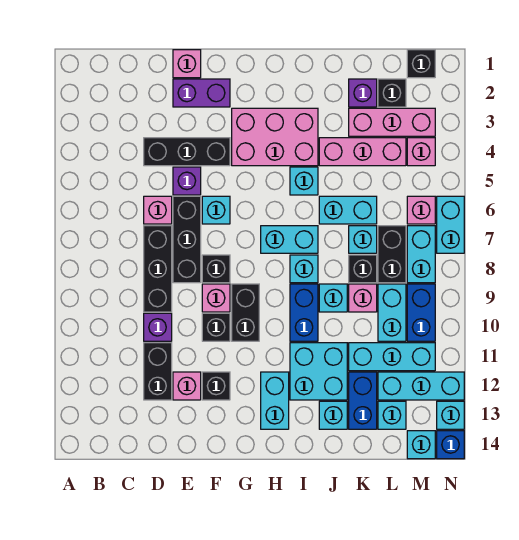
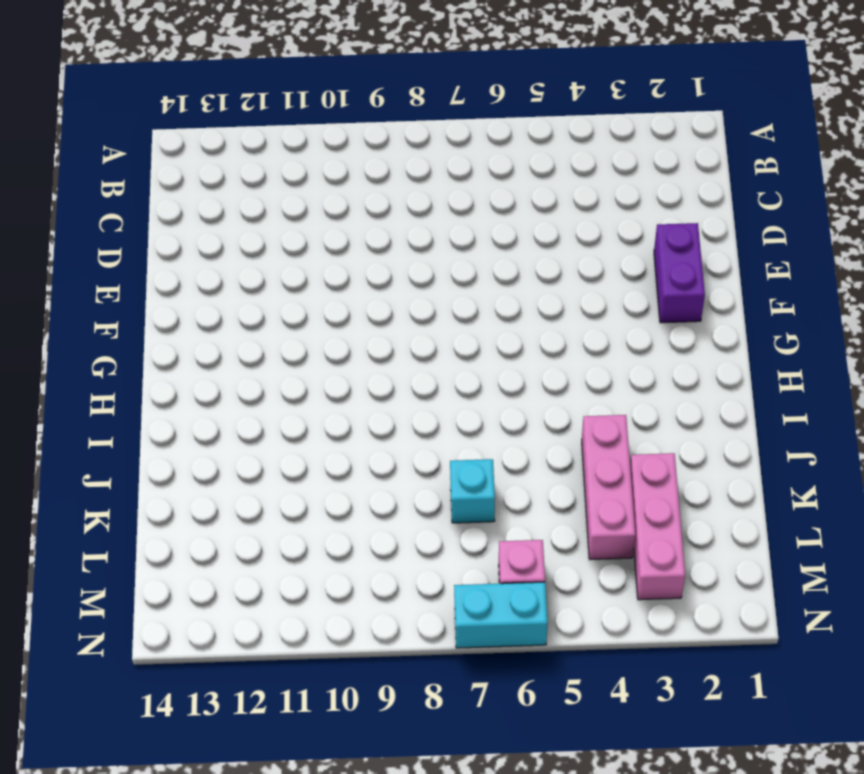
none -> black brick D4:F4 level 1
none -> pink brick D6 level 1
none -> black brick D7:D9 level 1
none -> purple brick D10 level 1

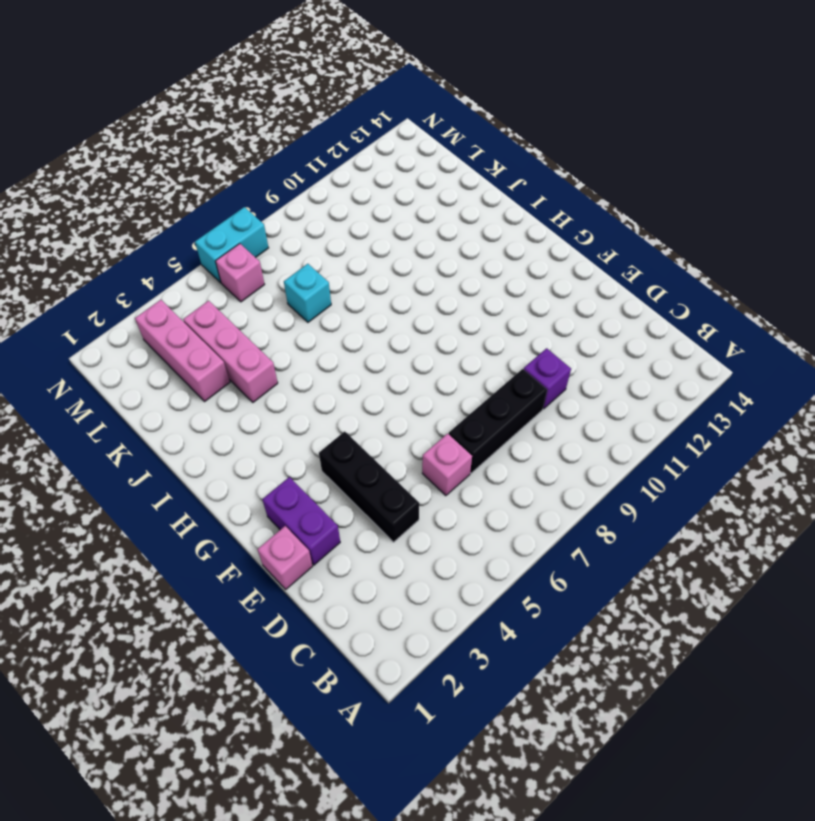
none -> black brick D11:D12 level 1
none -> purple brick E5 level 1
none -> black brick E6:E8 level 1
none -> pink brick E12 level 1

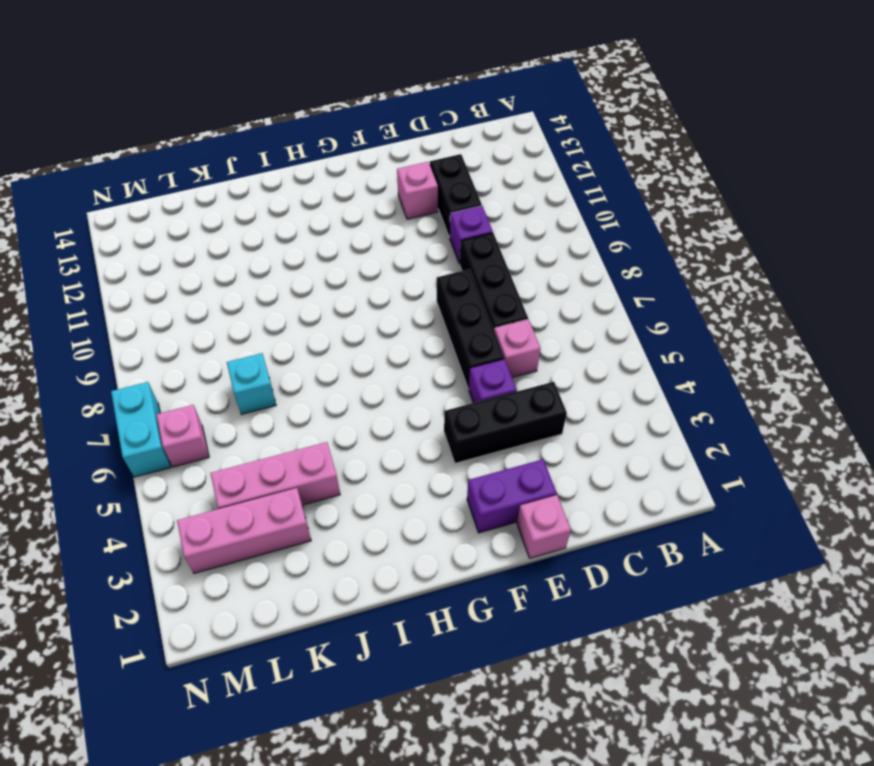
none -> cyan brick F6 level 1
none -> black brick F8 level 1
none -> pink brick F9 level 1
none -> black brick F10 level 1

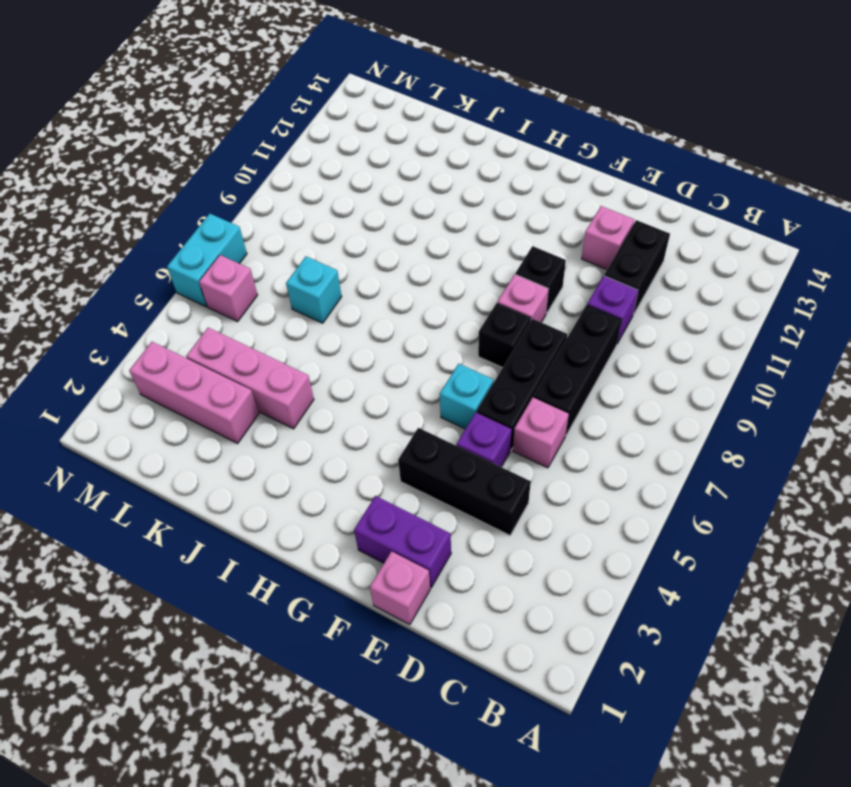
none -> black brick F12 level 1
none -> pink brick G3:I4 level 1
none -> black brick G9:G10 level 1
none -> cyan brick H7:I7 level 1

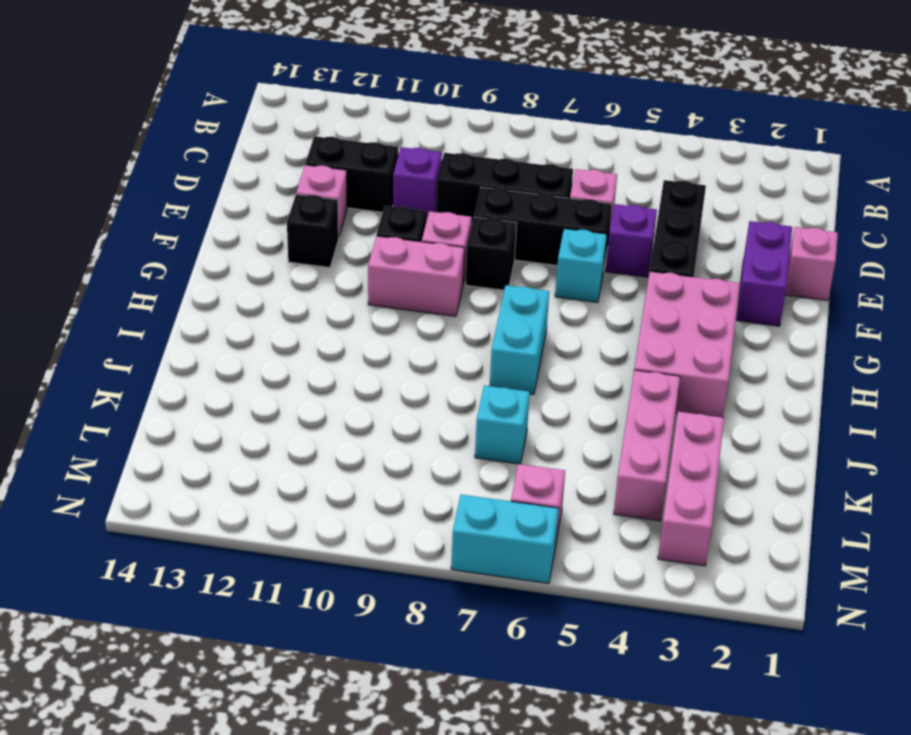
pink brick G9:G10 level 1 -> black brick G9:G10 level 1
none -> cyan brick H12:H13 level 1
none -> cyan brick I5 level 1
none -> cyan brick I8 level 1
none -> blue brick I9:I10 level 1

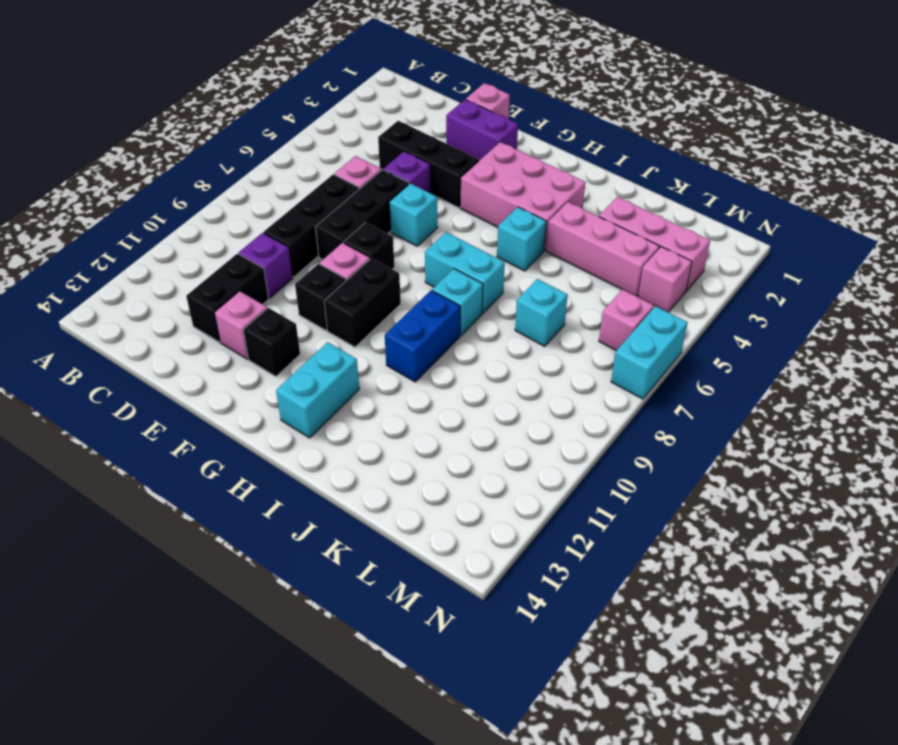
none -> cyan brick I11:J12 level 1
none -> cyan brick J6:K6 level 1
none -> cyan brick J9 level 1
none -> cyan brick J13 level 1

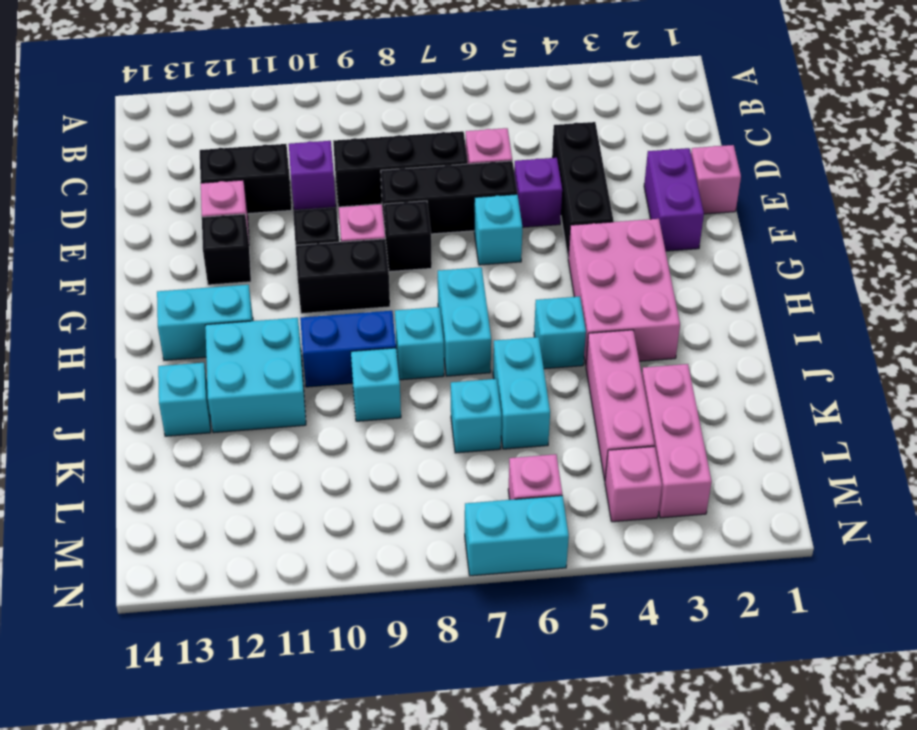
none -> purple brick K2 level 1
none -> black brick K8 level 1
none -> pink brick K9 level 1
none -> cyan brick K11:M11 level 1

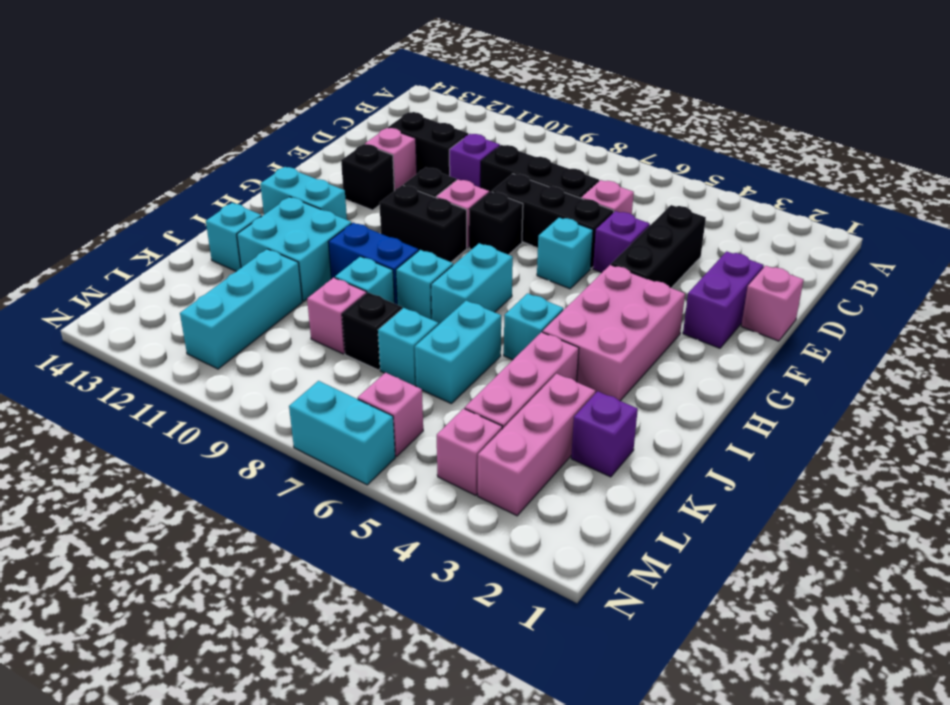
none -> blue brick K12:K13 level 1
none -> black brick L2 level 1
none -> black brick L7:L8 level 1
none -> cyan brick L9:L10 level 1

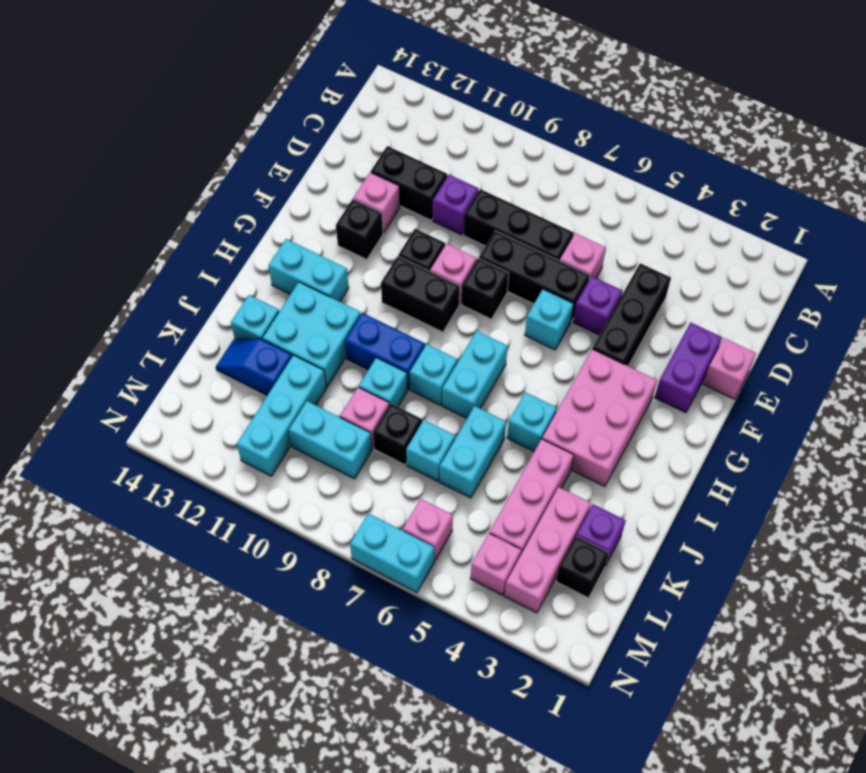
blue slope K12:K13 level 1 top 12 -> blue brick K12:K13 level 1
none -> black brick L7:L8 level 1
none -> cyan brick L12:N12 level 1
none -> cyan brick L13 level 1
none -> black brick M1 level 1

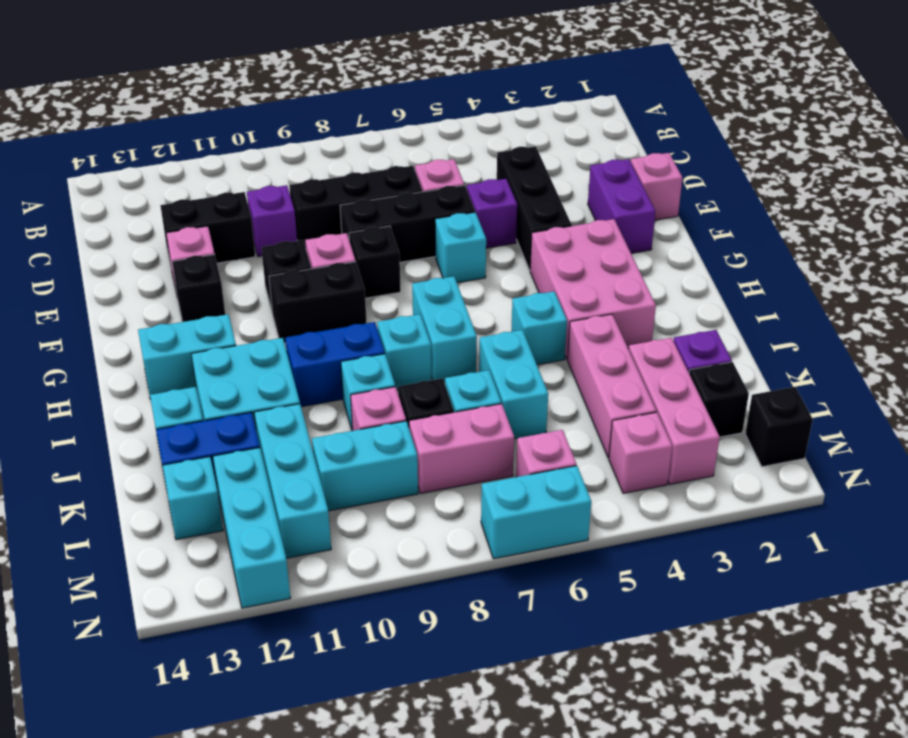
pink brick L7:L8 level 1 -> black brick L7:L8 level 1
none -> cyan brick M7:M8 level 1
none -> blue brick M9:M10 level 1
none -> cyan brick M14 level 1
none -> cyan brick N13 level 1

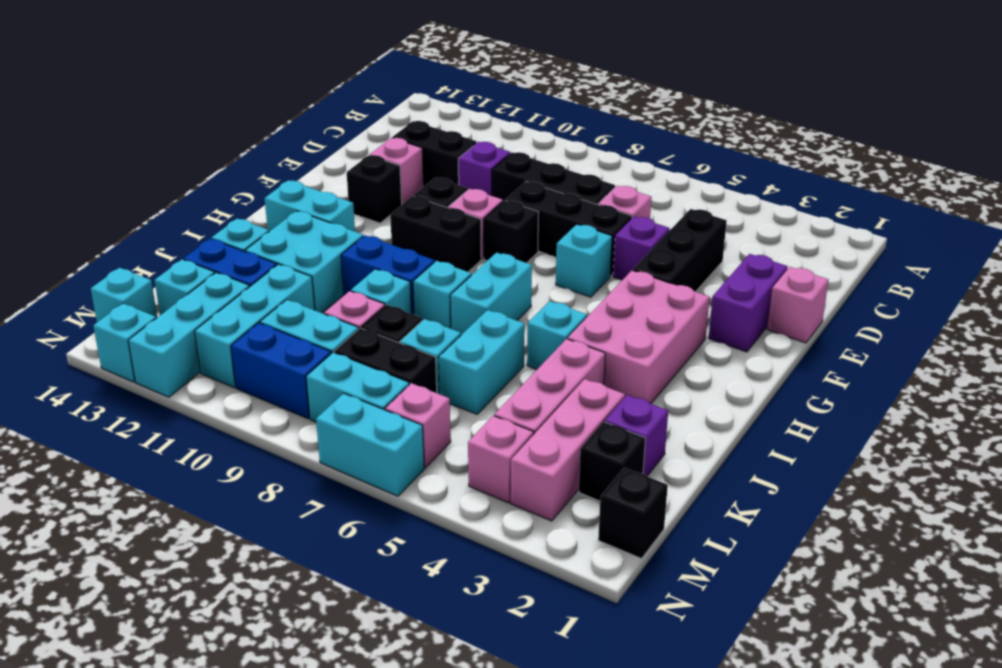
none -> blue brick N14 level 1

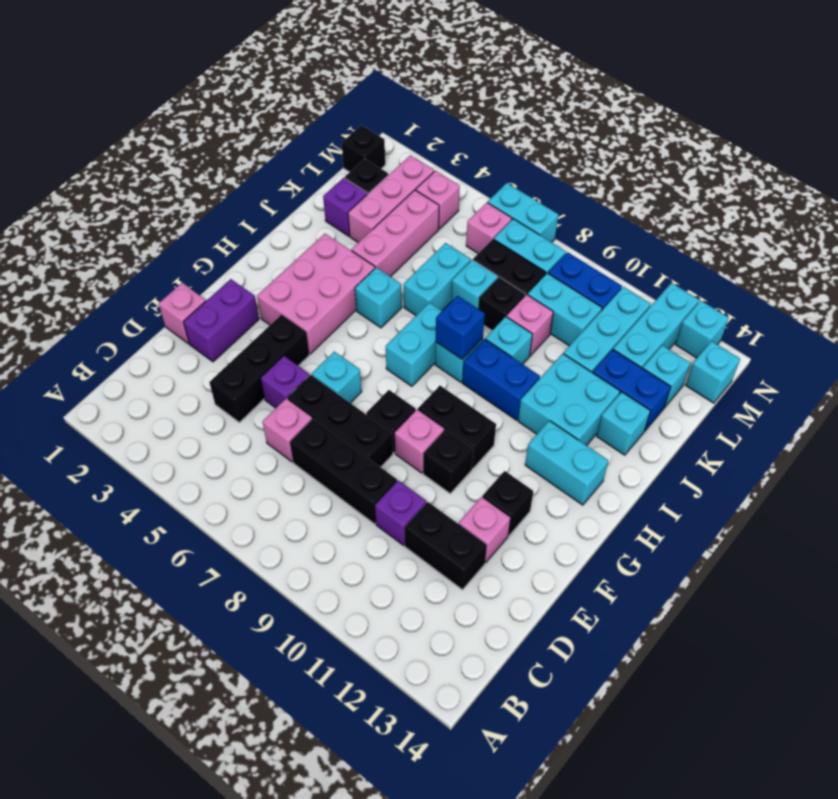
blue brick I8 level 2 -> blue brick N14 level 1

